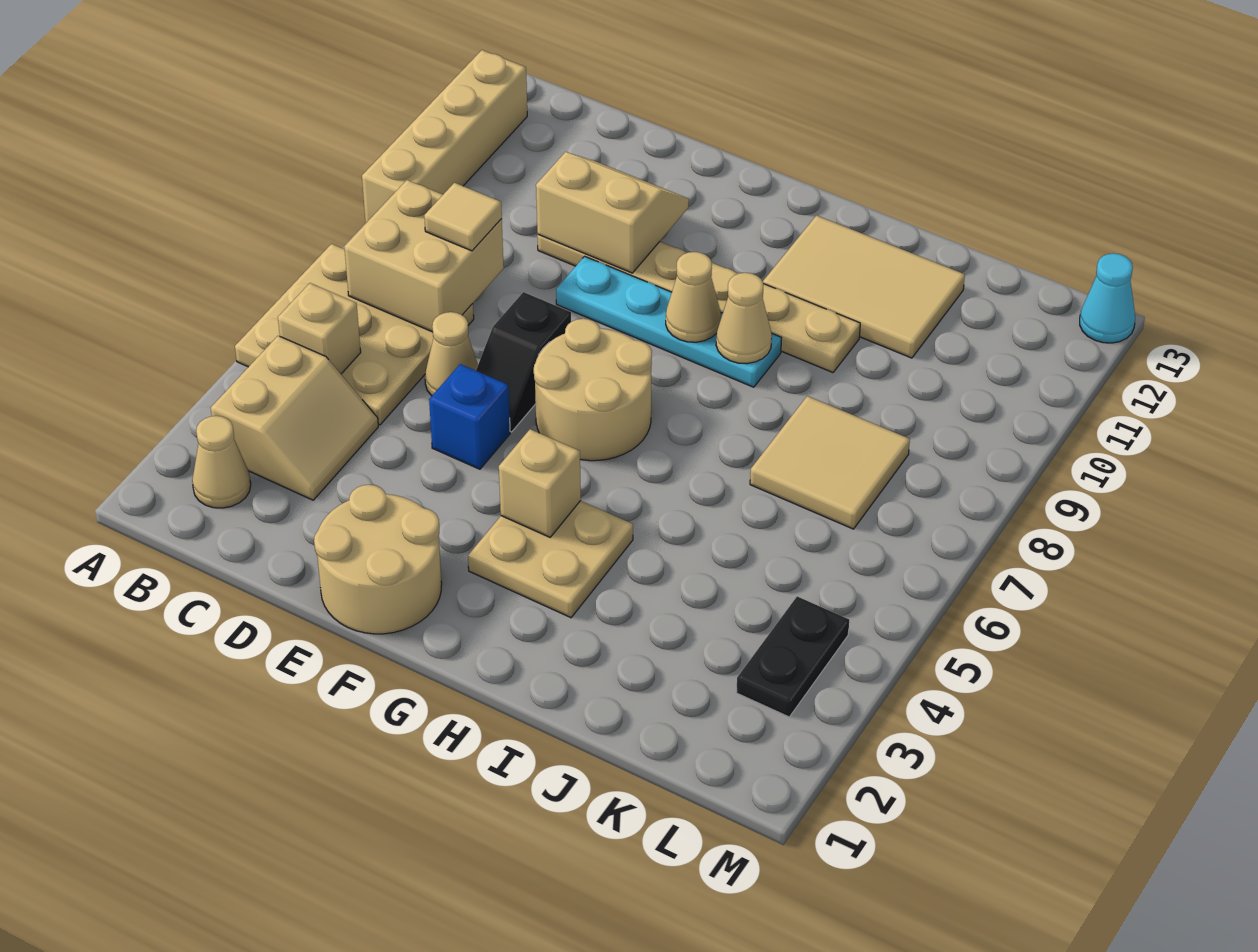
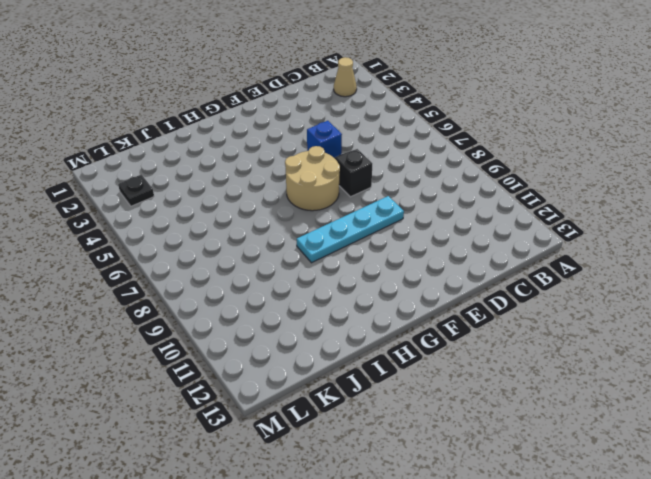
black plate L3 level 1 -> black plate L3:L4 level 1
none -> tan plate A5:C7 level 1
none -> tan brick A9:A12 level 1
none -> tan slope B3:C4 level 1 top B

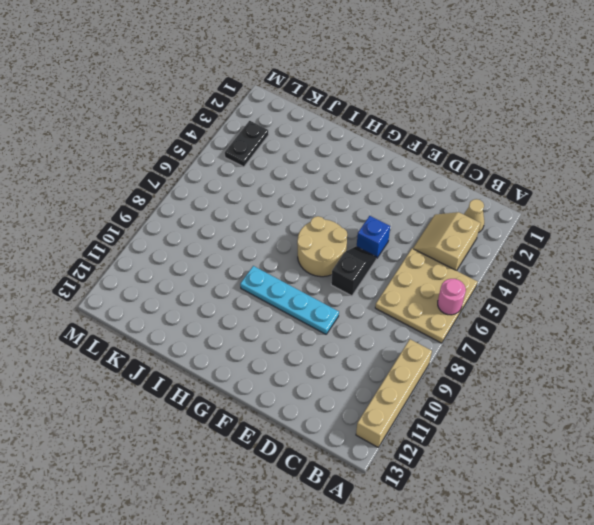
pink round brick A6 level 2 -> none
none -> tan cone D6 level 1
none -> tan plate D10:I10 level 1
none -> tan round brick E1:F2 level 1

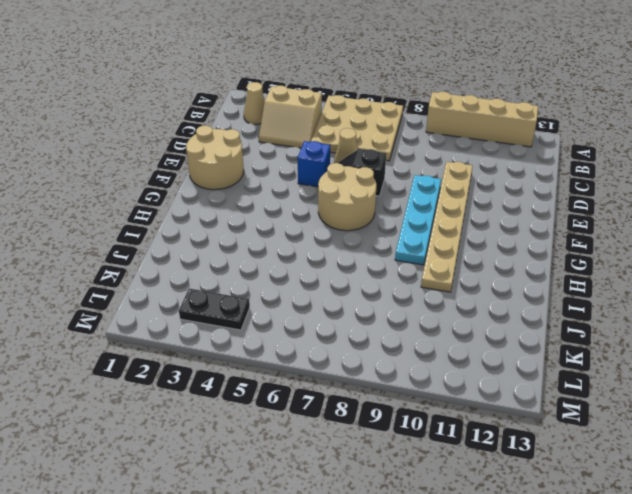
none -> tan plate G3:H4 level 1
none -> tan tile H11:J12 level 1
none -> tan tile J7:K8 level 1

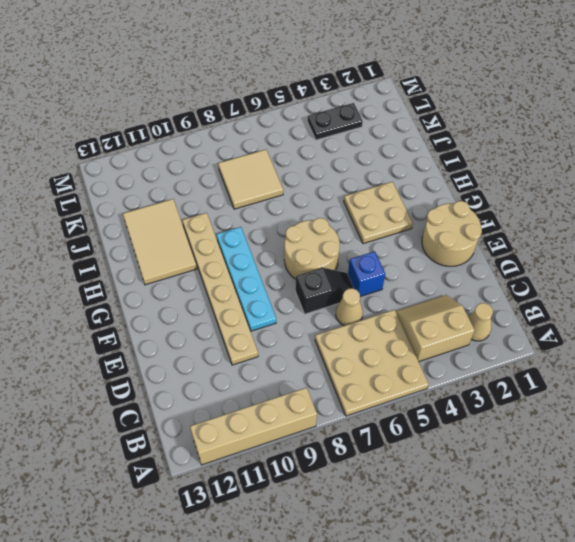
none -> cyan cone M13 level 1
none -> tan brick B5 level 2
none -> tan brick B7:C8 level 2

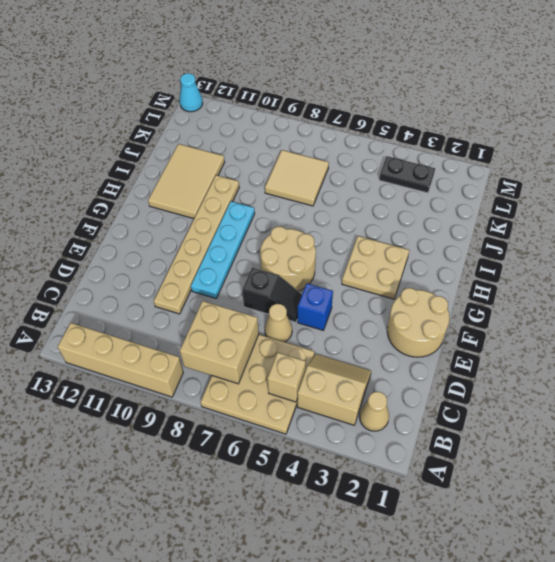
none -> tan slope D10:E11 level 2 top 10
none -> tan brick G4 level 2
none -> tan cone G9 level 2

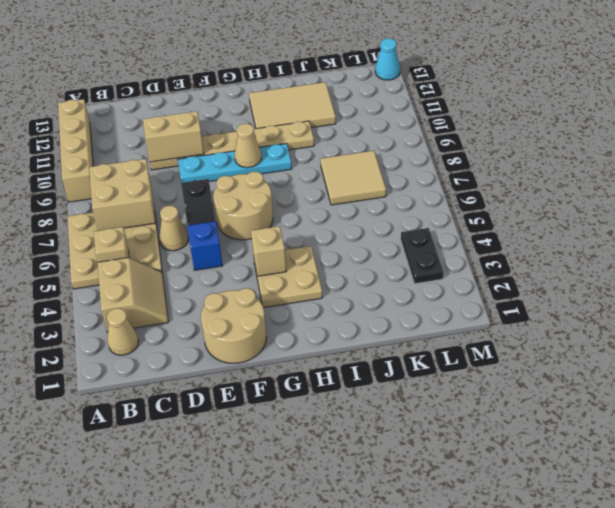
none -> tan cone H9 level 2
none -> tan tile C8 level 3

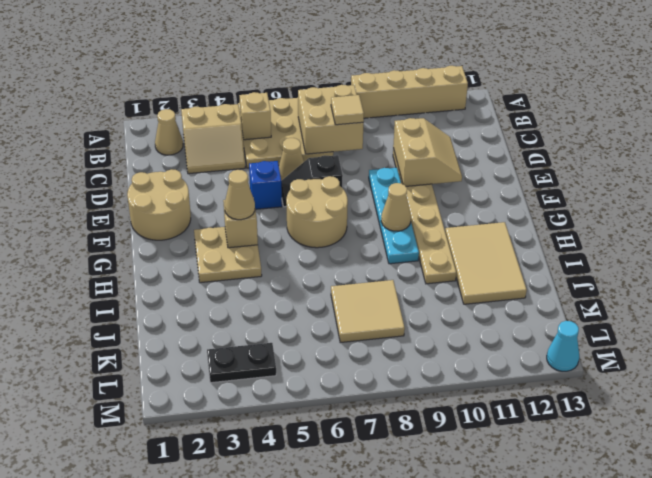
tan cone G4 level 3 -> tan cone H9 level 2

